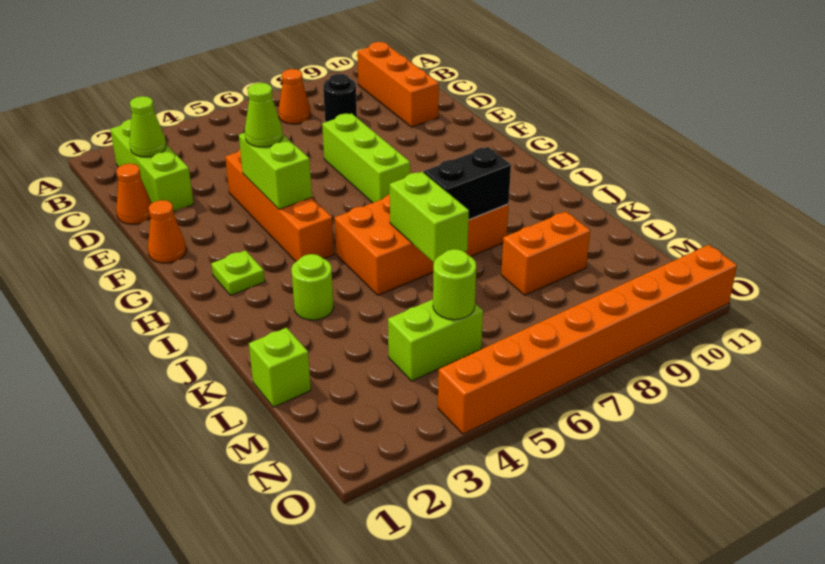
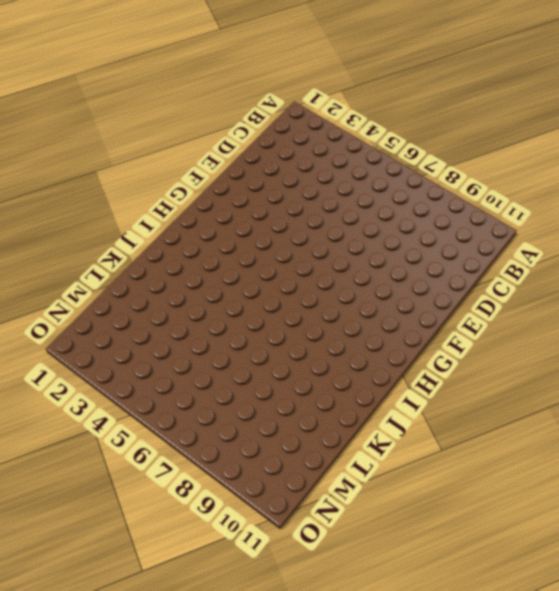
none -> lime brick B2:D2 level 1
none -> orange cone B7 level 1
none -> orange brick B10:D10 level 1

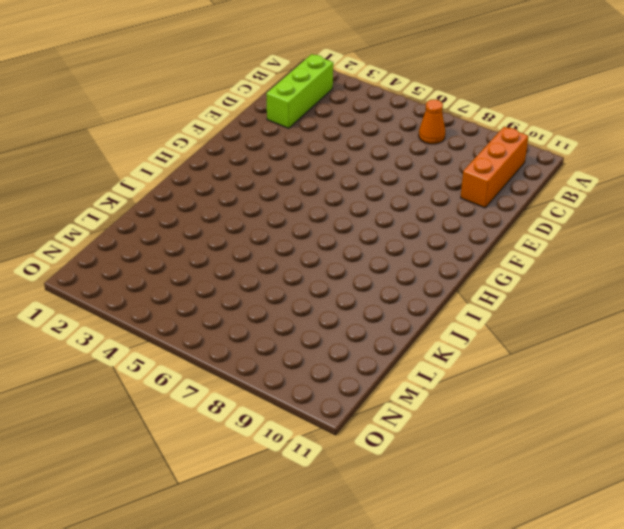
none -> black round brick C8 level 1
none -> orange cone D1 level 1
none -> orange brick E4:H4 level 1

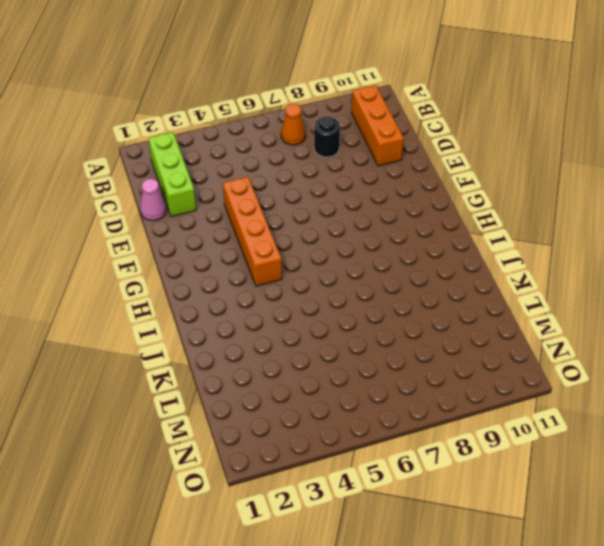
pink cone D1 level 1 -> orange cone D1 level 1
none -> lime brick E7:G7 level 1
none -> orange cone F1 level 1
none -> lime plate H2 level 1

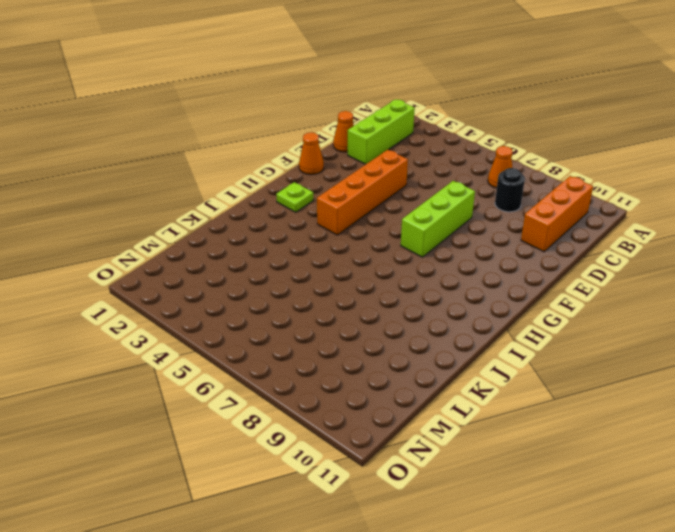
none -> orange brick I5:J8 level 1
none -> lime round brick J3 level 1
none -> lime brick L1 level 1

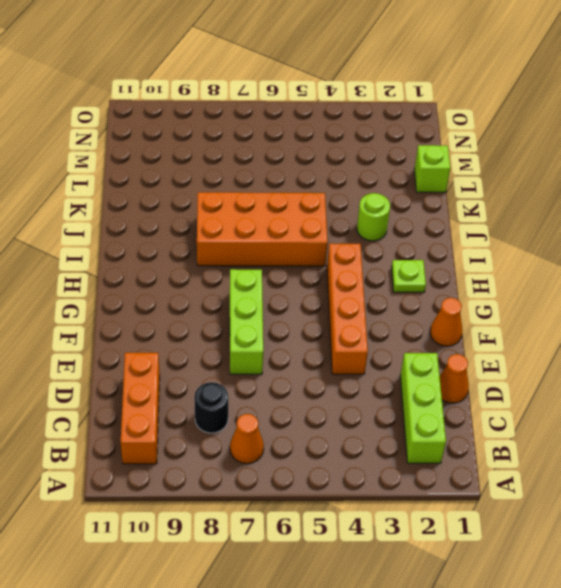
none -> orange brick L8:L9 level 1
none -> lime brick M4:M5 level 1
none -> orange brick O4:O11 level 1

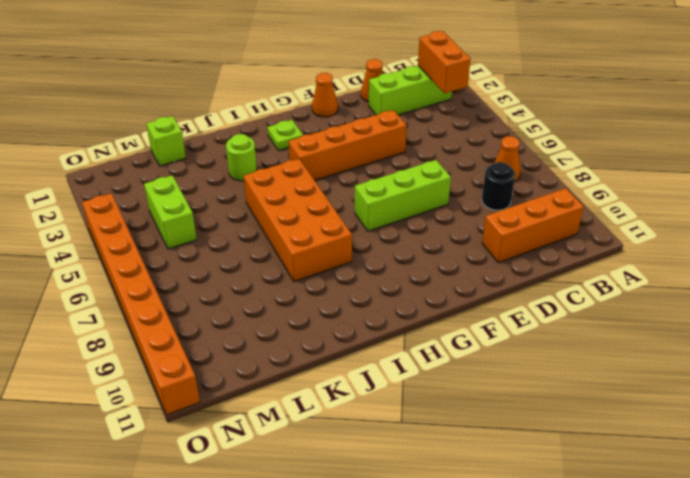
orange brick B2:B3 level 2 -> orange brick L8:L9 level 1
none -> lime cone C2 level 2
none -> lime brick F4:G4 level 2
none -> lime brick J6:K6 level 2

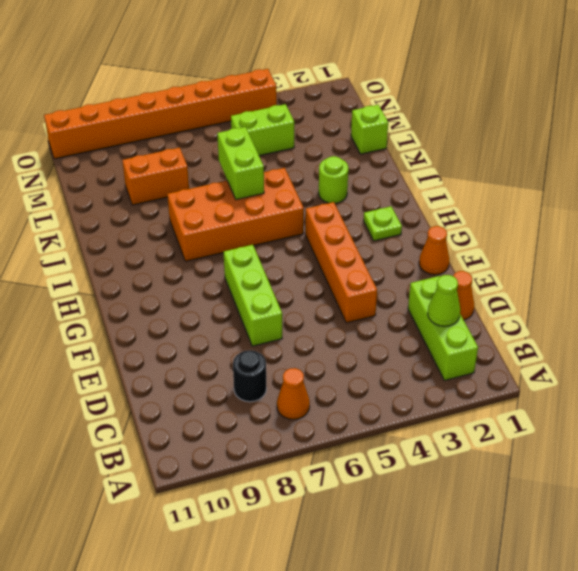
none -> orange brick B10:D10 level 1
none -> lime brick F4:G4 level 2
none -> black brick J7:J8 level 2

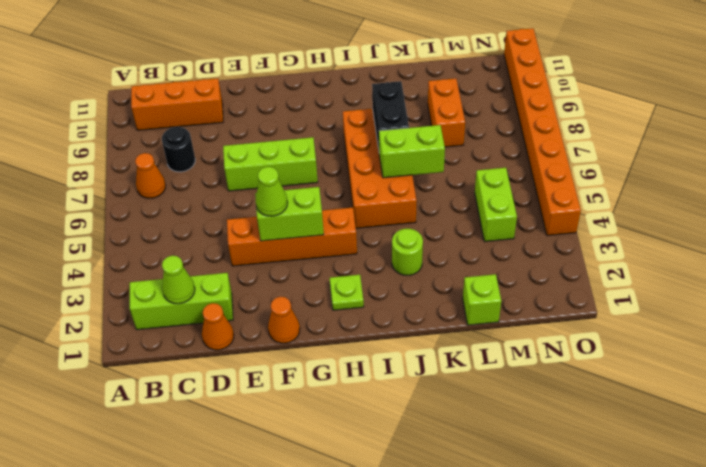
none -> lime round brick M5 level 2

